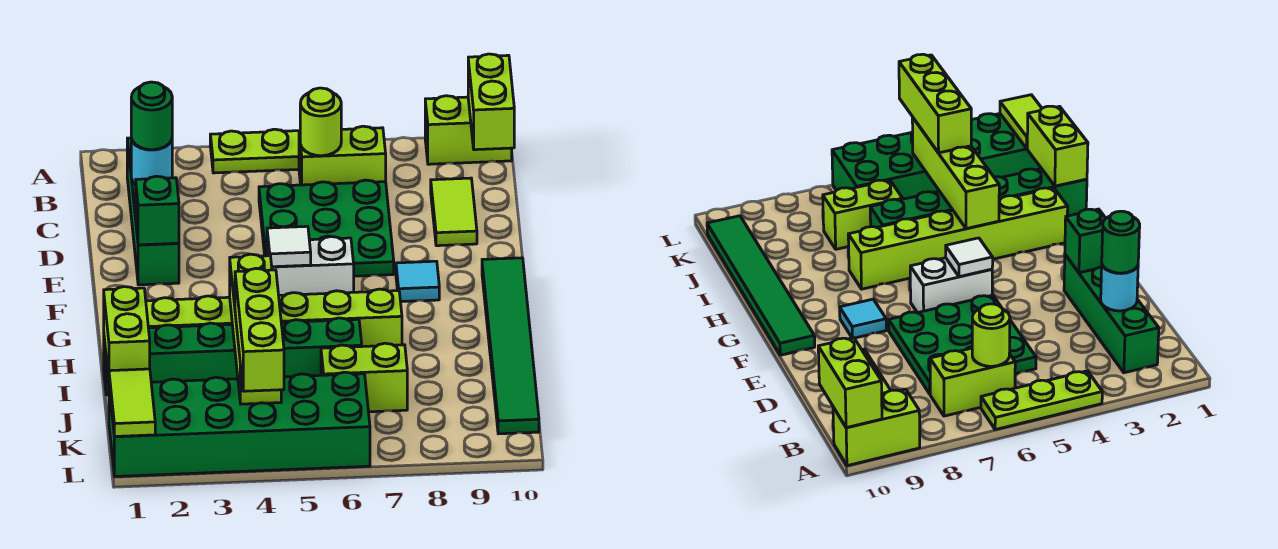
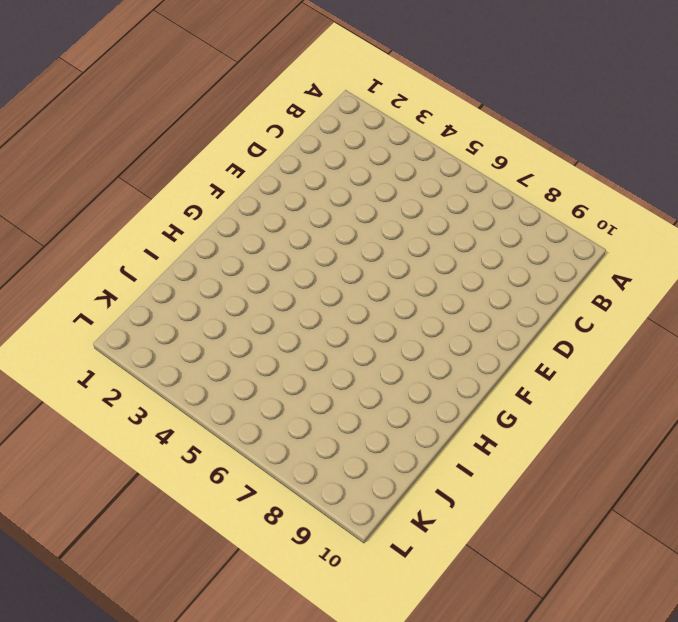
none -> lime plate A4:A6 level 1
none -> lime brick A9:A10 level 1
none -> green brick B2:E2 level 1

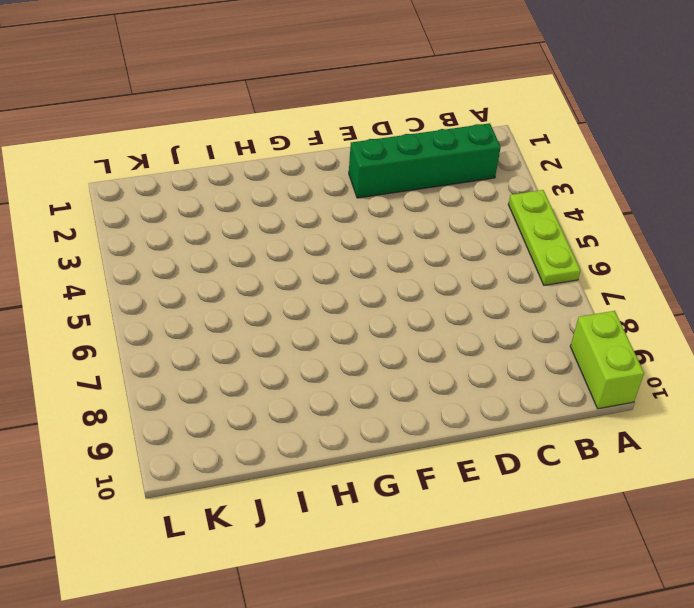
none -> lime brick B6:B7 level 1
none -> green plate C5:E7 level 1
none -> lime tile C9:D9 level 1

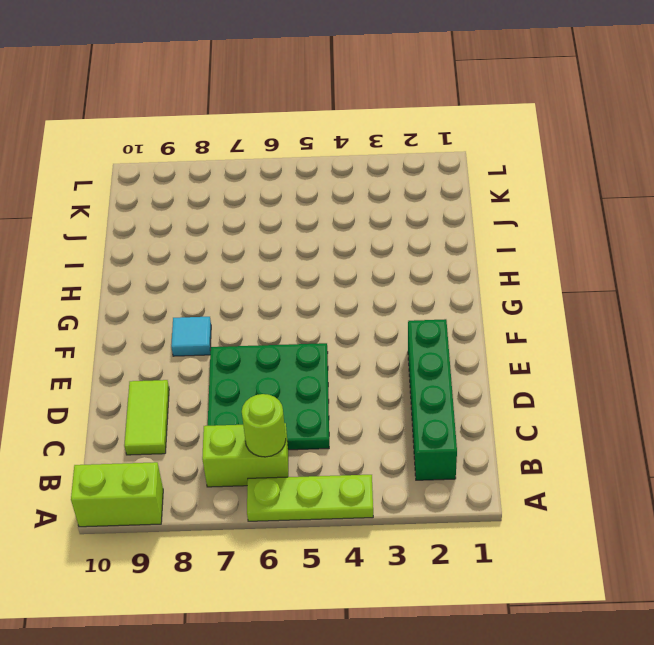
none -> white brick F5:F6 level 1
none -> green tile F10:K10 level 1
none -> lime brick H2:H7 level 1

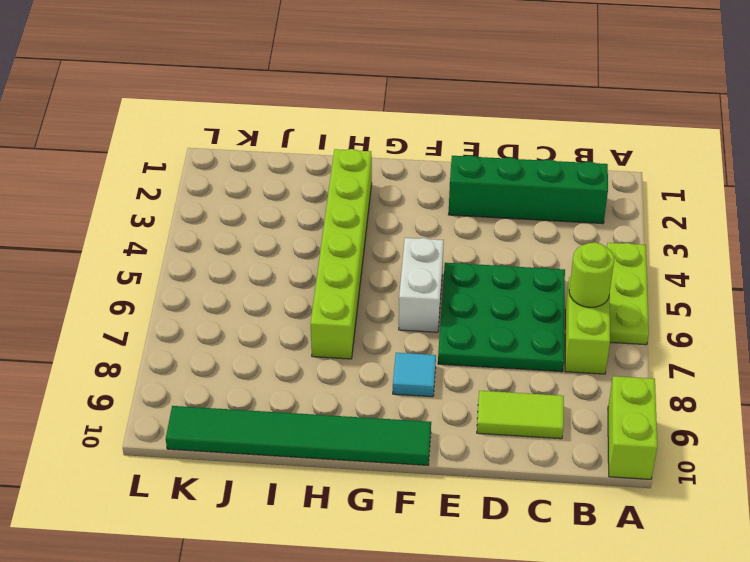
none -> green brick I1:I6 level 1
none -> lime brick J6:J7 level 1
none -> green brick K1:L6 level 1

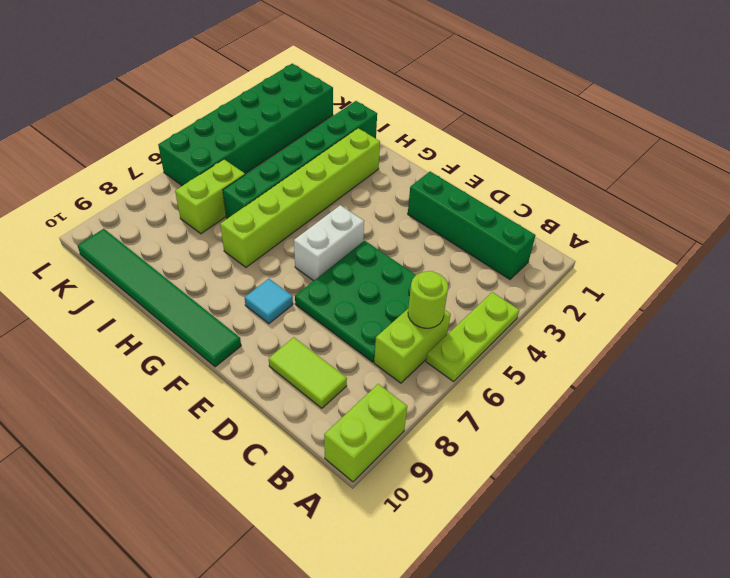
none -> lime brick A10:B10 level 2
none -> cyan round brick C2 level 2
none -> green brick E2 level 2

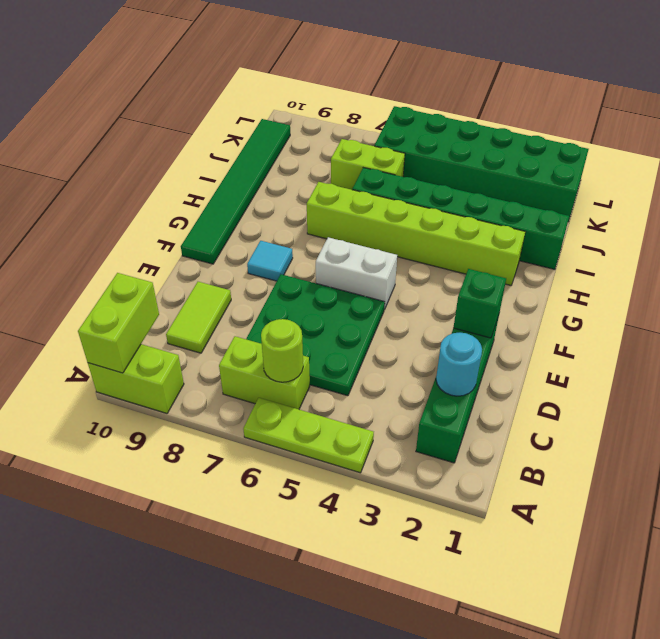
none -> white tile F5 level 2
none -> lime brick H4:K4 level 2
none -> lime brick I1:J1 level 2

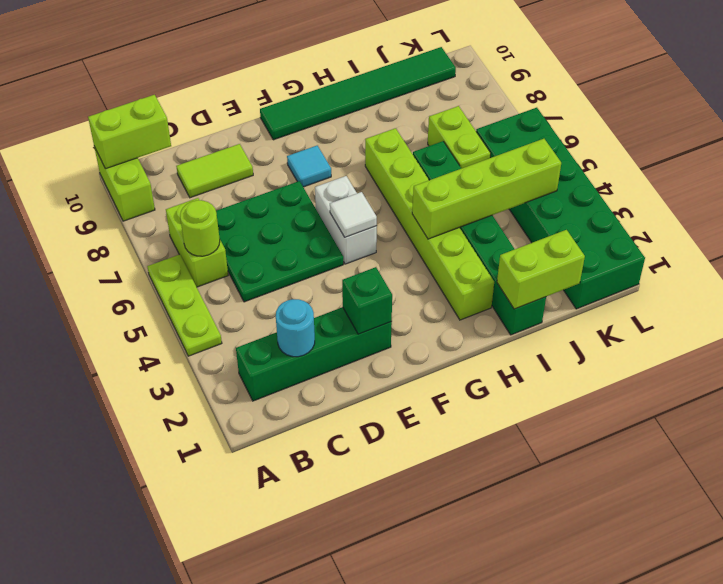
none -> lime tile K1:L1 level 2
none -> green round brick C2 level 3
none -> lime brick J4:L4 level 3

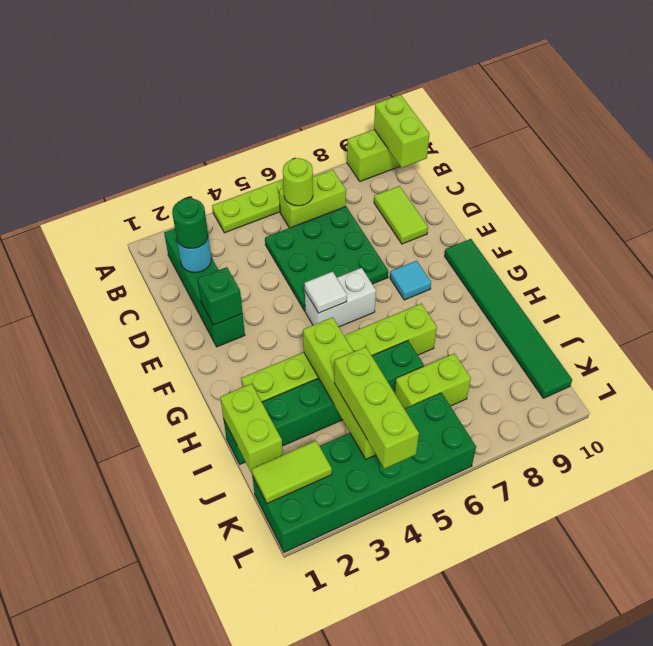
lime tile K1:K2 level 2 -> lime tile K1:L1 level 2

